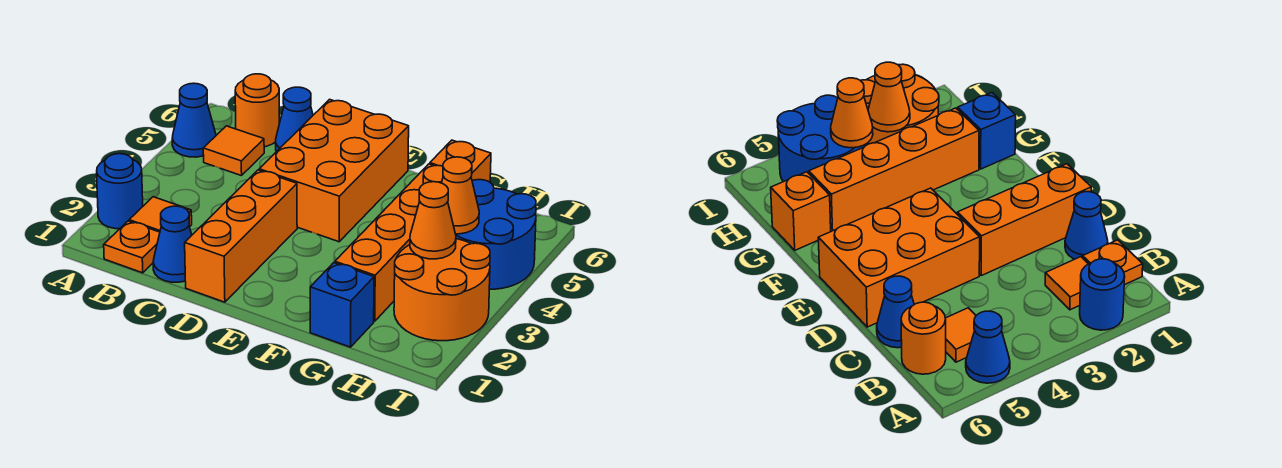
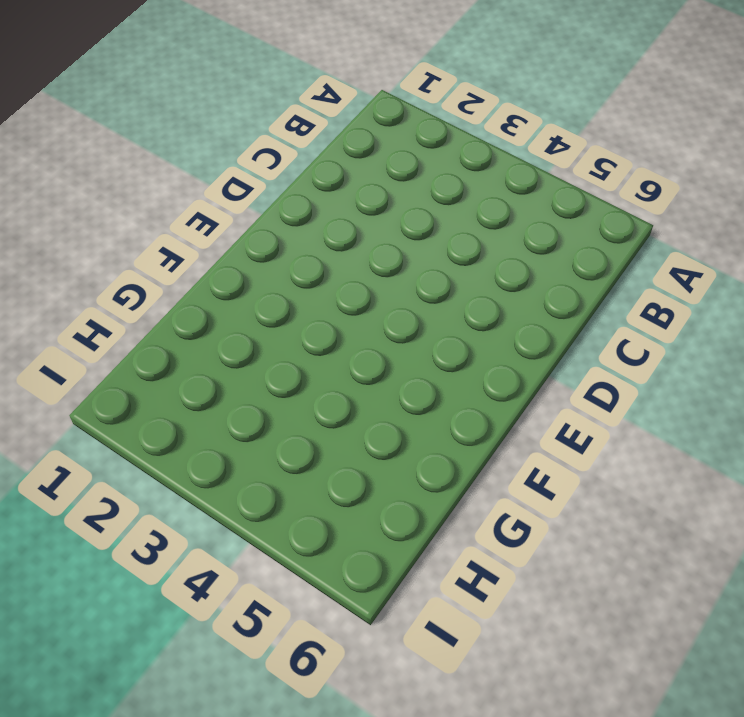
none -> blue round brick A2 level 1
none -> blue cone A5 level 1
none -> orange plate B1 level 1

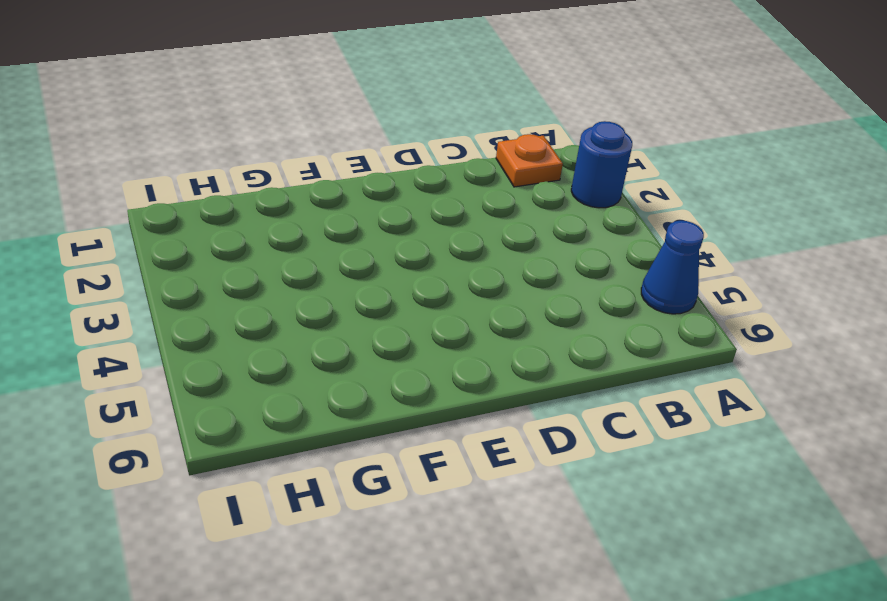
none -> orange tile B2 level 1
none -> orange tile B5 level 1
none -> orange round brick B6 level 1

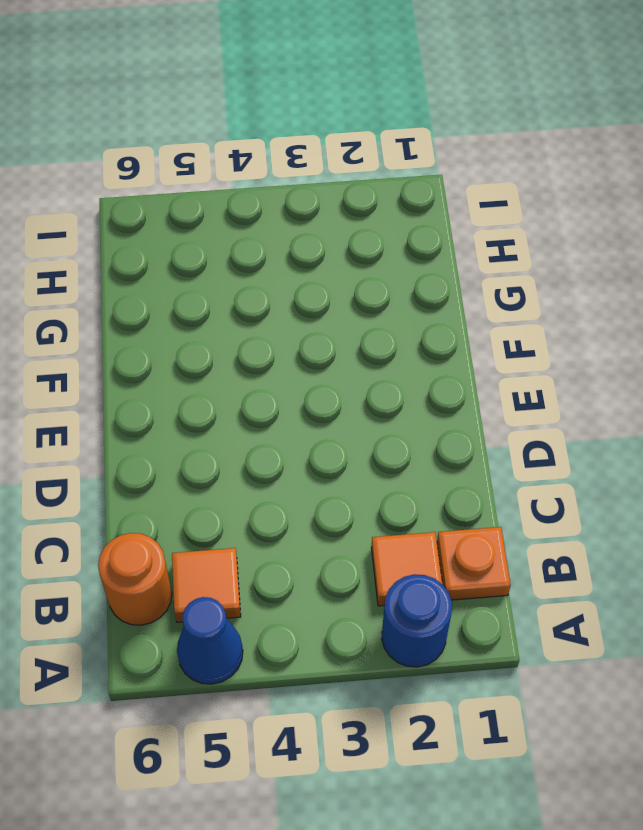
none -> blue cone C1 level 1
none -> blue cone C6 level 1
none -> orange brick D1:D3 level 1

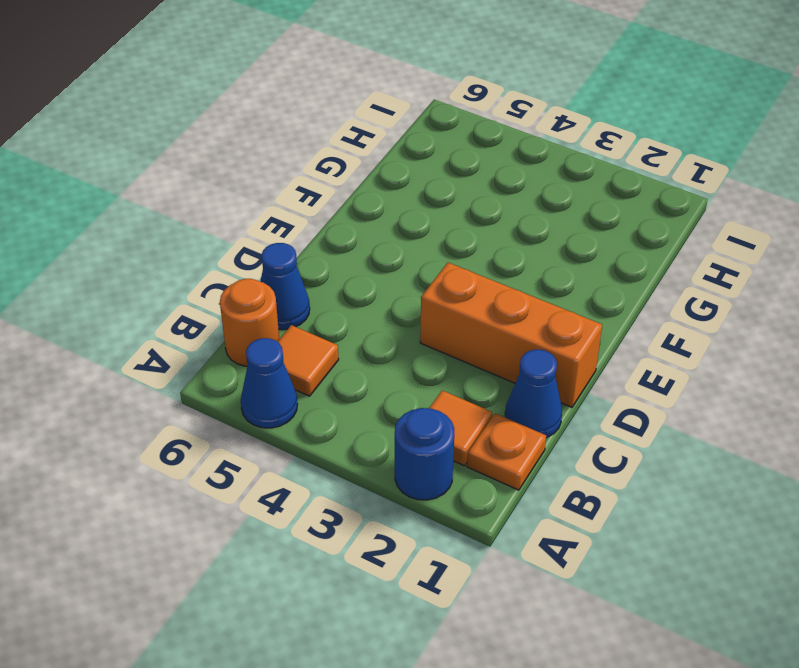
none -> orange brick D4:E6 level 1
none -> blue brick G1 level 1
none -> orange brick G2:G5 level 1

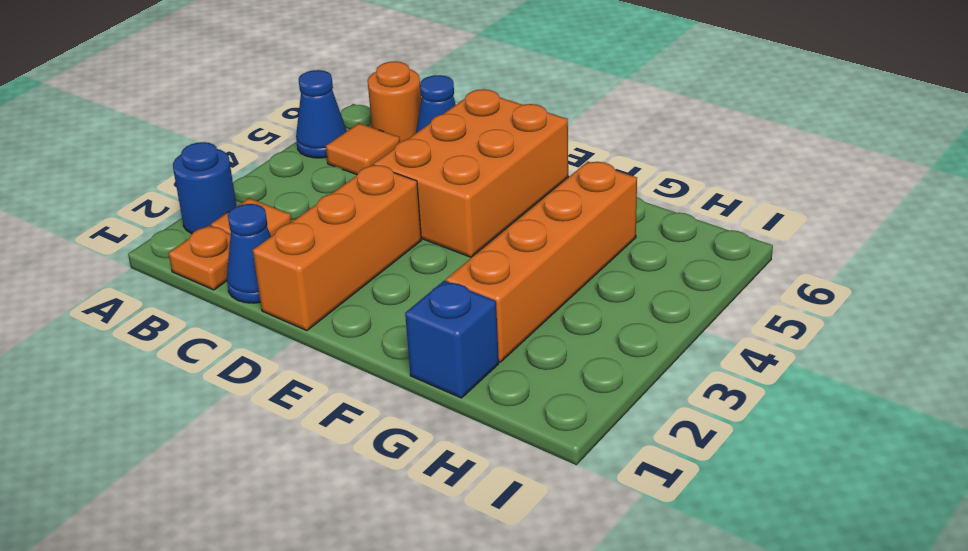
none -> orange brick G6 level 1
none -> orange round brick H2:I3 level 1
none -> blue round brick H4:I5 level 1

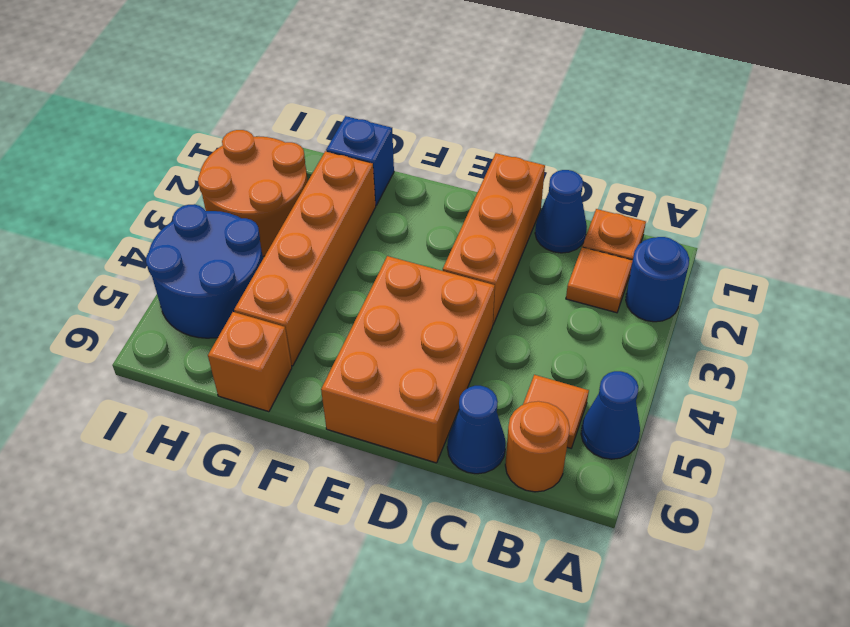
none -> orange cone H3 level 2
none -> orange cone H4 level 2

